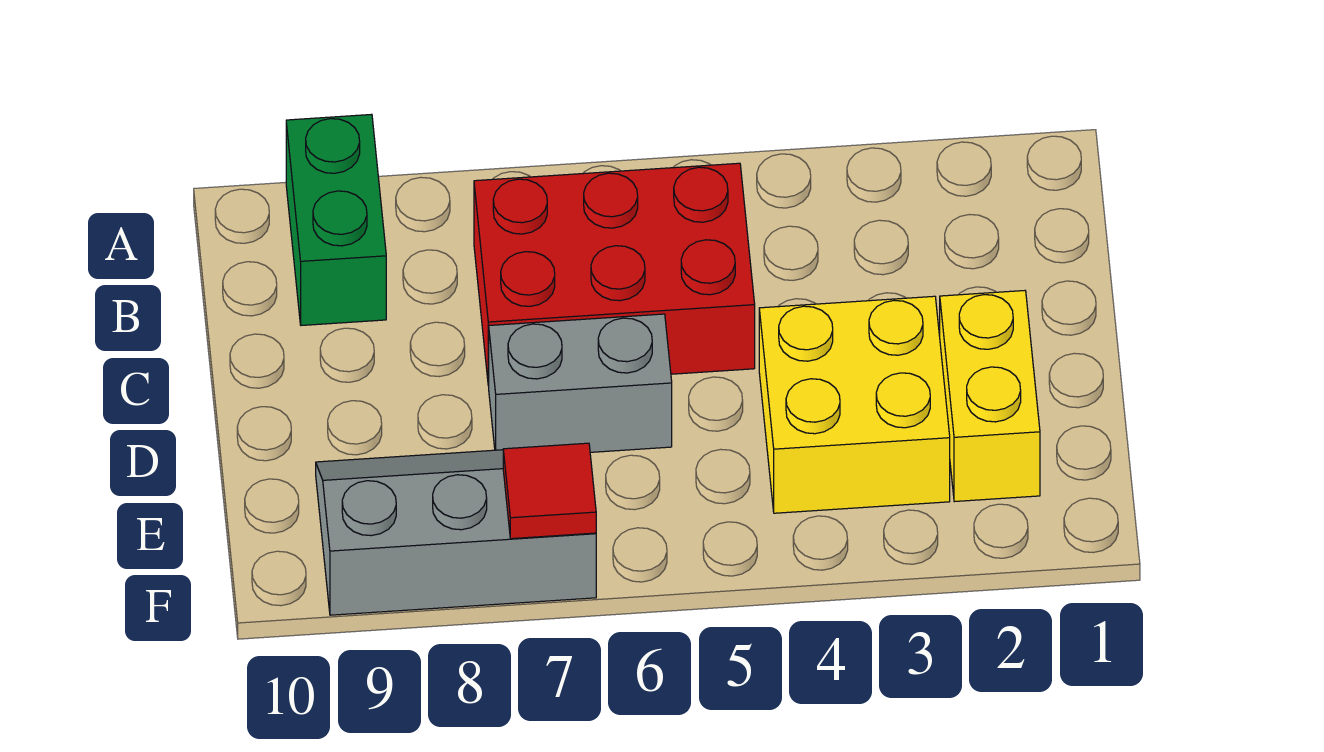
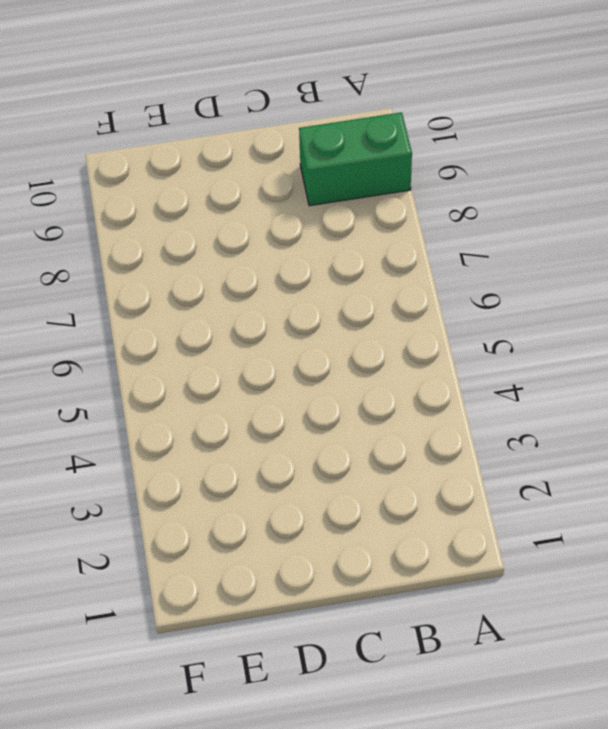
none -> red brick B5:C7 level 1
none -> yellow brick D2:E2 level 1

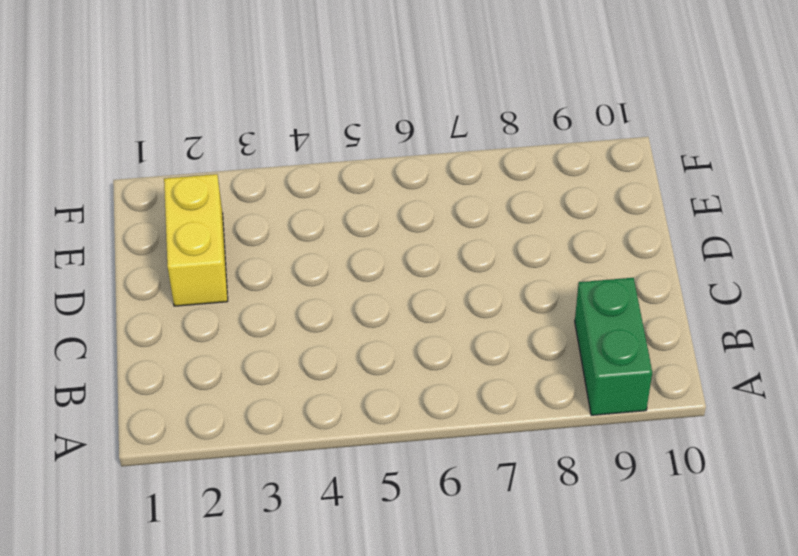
none -> red brick B5:C7 level 1
none -> yellow brick D3:E4 level 1

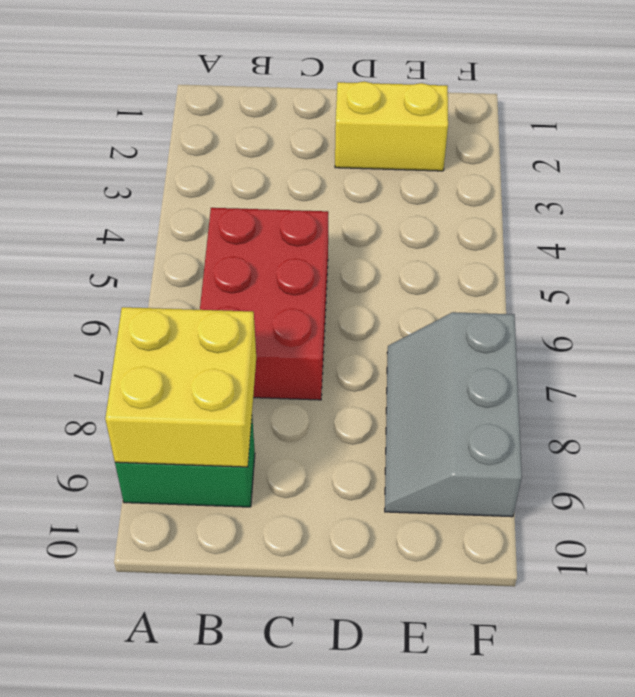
yellow brick A8:B9 level 2 -> yellow brick D3:E4 level 1
none -> grey brick D6:D7 level 1
none -> red tile F7 level 2

